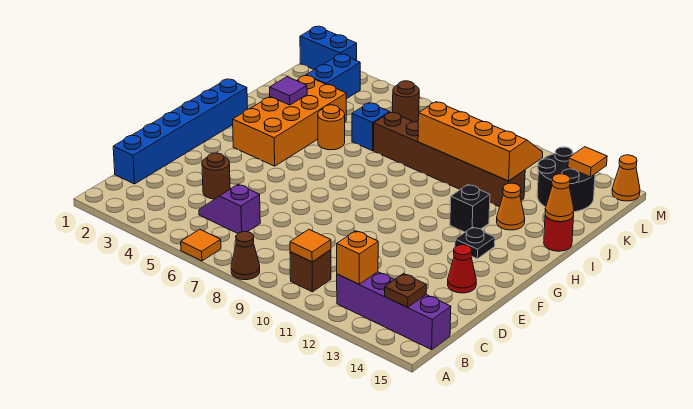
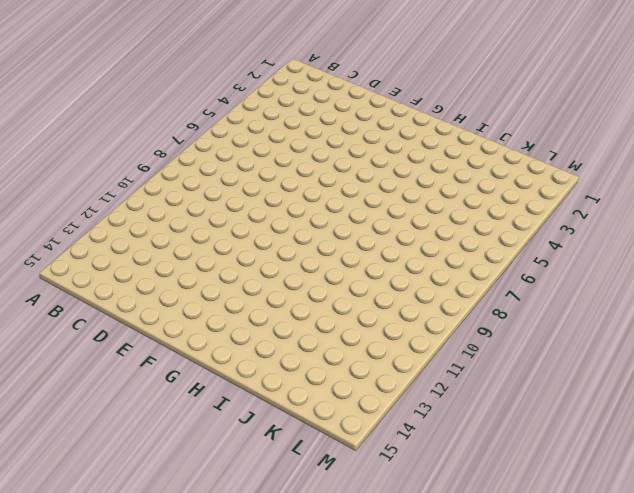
none -> orange tile A6 level 1
none -> brown cone A8 level 1
none -> brown brick B10 level 1

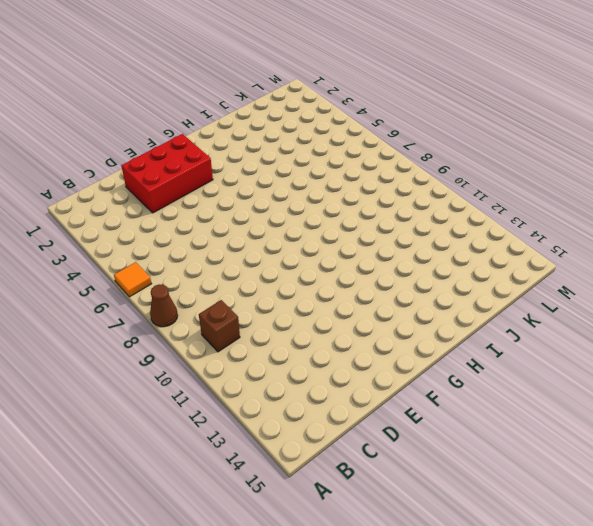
red brick D2:F3 level 1 -> none
none -> purple brick B12:B15 level 1
none -> blue brick C1:H1 level 1
none -> purple slope C5:C6 level 1 top 6

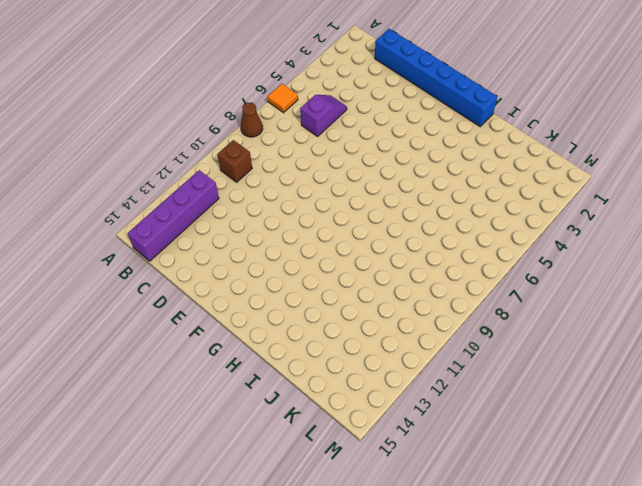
none -> brown round brick D4 level 1
none -> red cone E14 level 1
none -> orange brick G3:J4 level 1

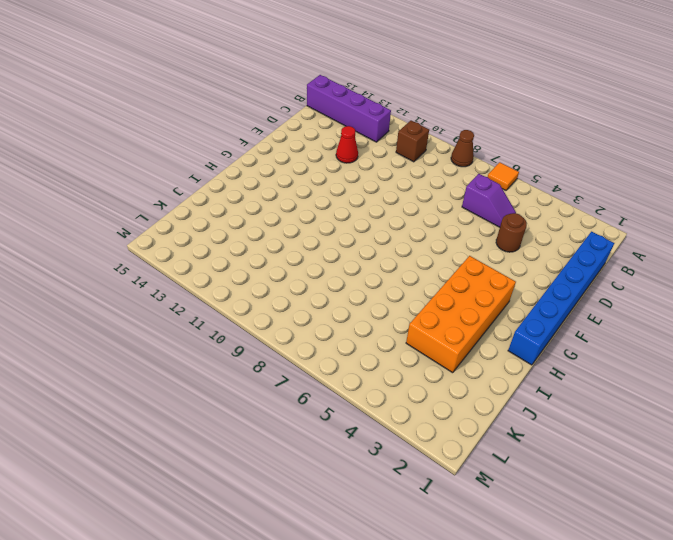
red cone D12 level 1 -> red cone E14 level 1
none -> black plate G13 level 1
none -> black brick H12 level 1
none -> orange round brick I5 level 1

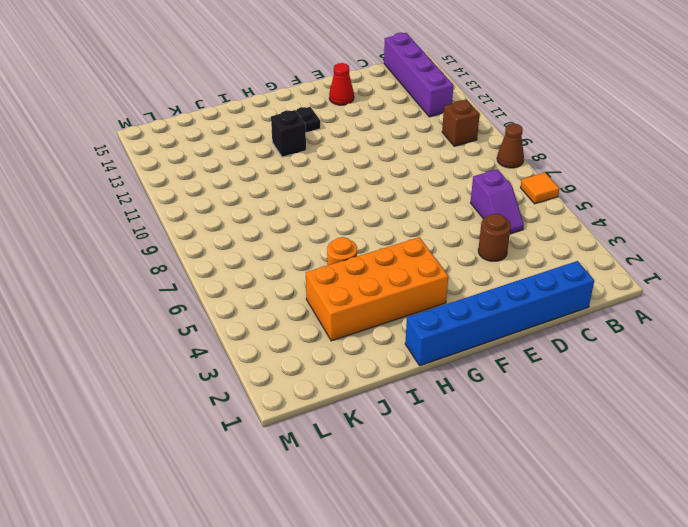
none -> orange cone I13 level 1
none -> red round brick I15 level 1
none -> blue brick J6 level 1

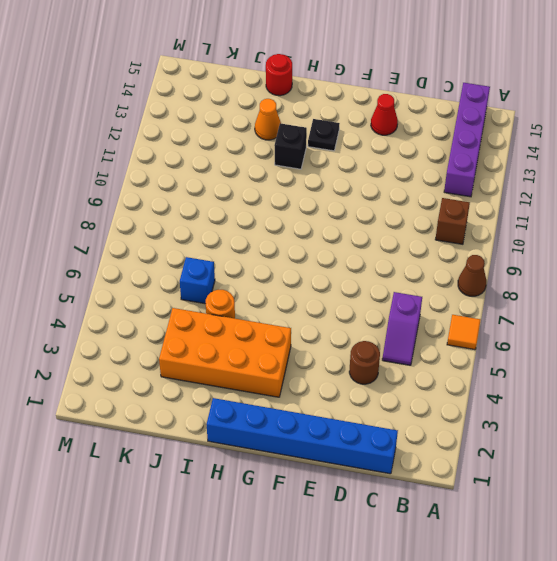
none -> brown brick J7:J12 level 1
none -> blue brick K3:L3 level 1
none -> black round brick K13:L14 level 1

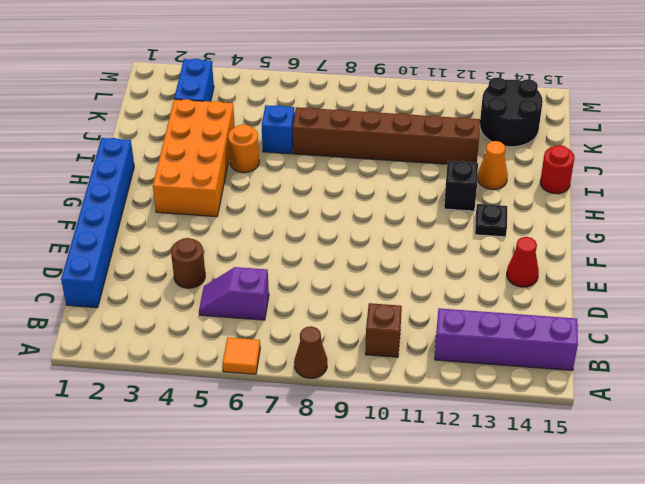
none -> brown round brick L6 level 1
none -> blue brick M1:M2 level 1
none -> orange cone M15 level 1

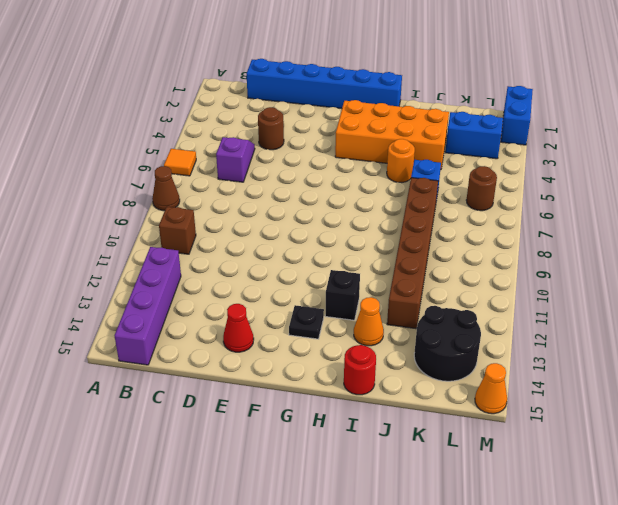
none -> orange tile B10 level 2
none -> orange brick B12 level 2
none -> brown plate B14 level 2

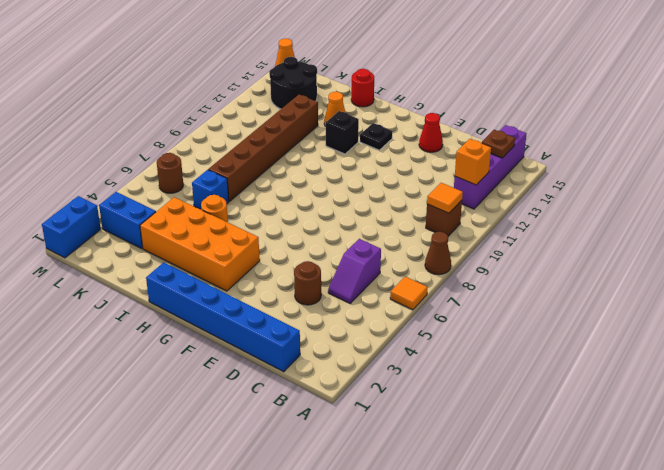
none -> purple tile I3 level 2
none -> orange cone I15 level 2
none -> orange slope J9:K12 level 2 top J

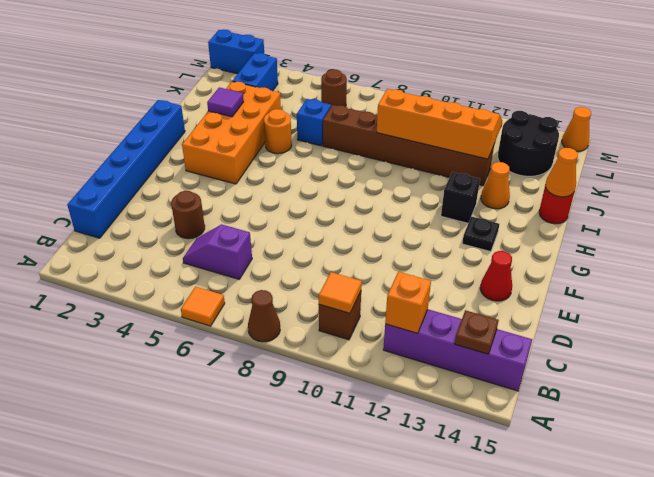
none -> orange tile L14 level 2

